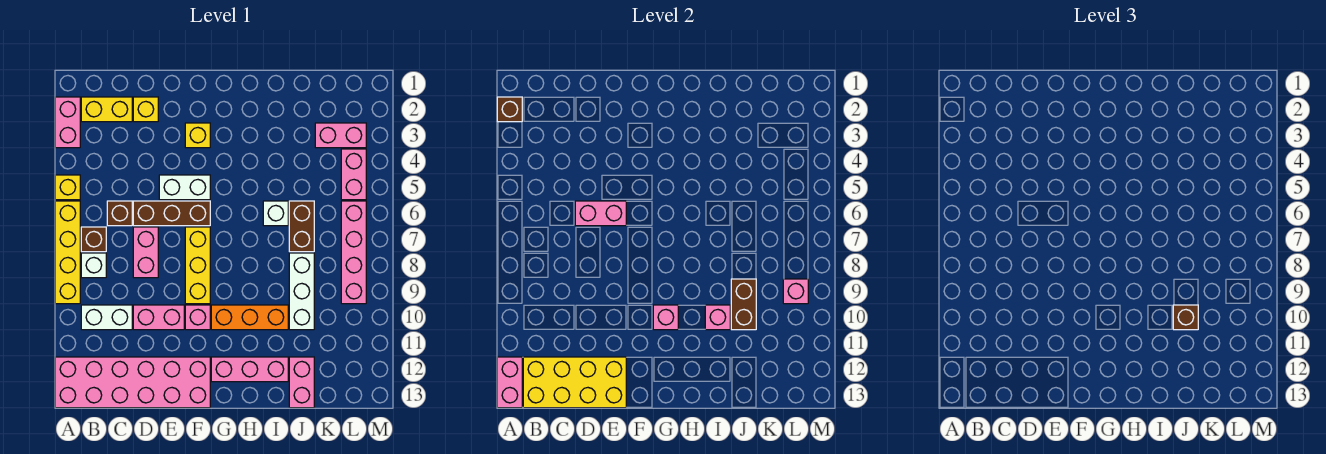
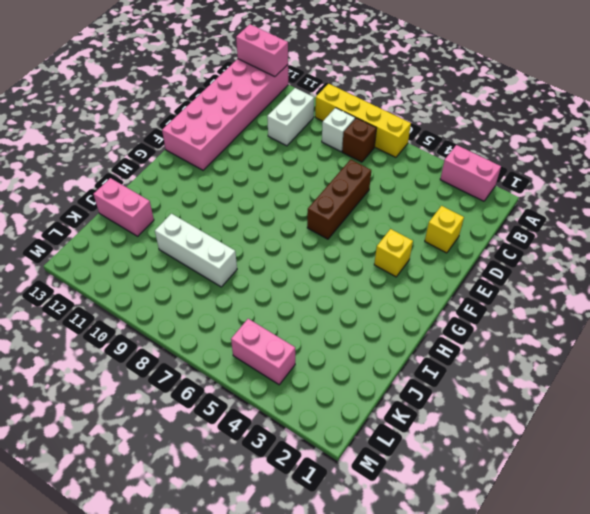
none -> yellow brick A5 level 1
none -> yellow brick B2:C2 level 1
none -> brown brick C6 level 1
none -> pink brick D7:D8 level 1

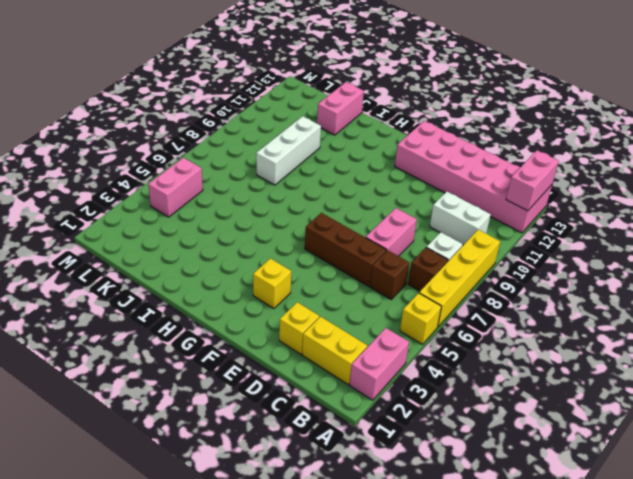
none -> pink brick D10:E10 level 1
none -> white brick E5:F5 level 1
none -> yellow brick F7:F9 level 1
none -> pink brick F10 level 1

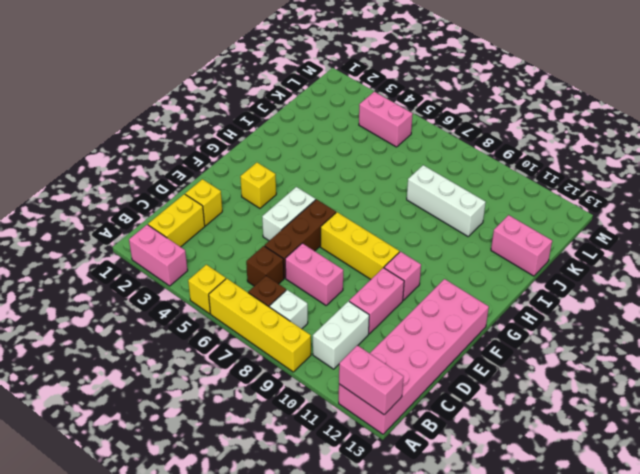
none -> orange brick G10:I10 level 1
none -> pink brick G12:I12 level 1
none -> white brick I6 level 1
none -> brown brick J6:J7 level 1

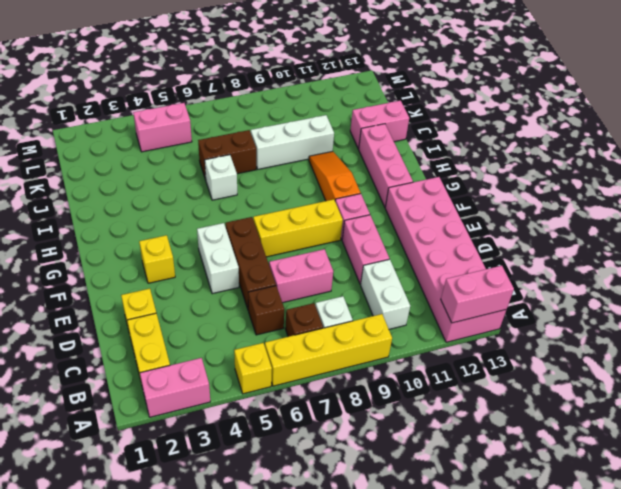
orange slope G10:I10 level 1 top G -> orange brick G10:I10 level 1
none -> pink brick K3:L3 level 1
none -> pink brick L6:L9 level 1
none -> brown brick A2 level 2
none -> yellow brick B12:E13 level 2

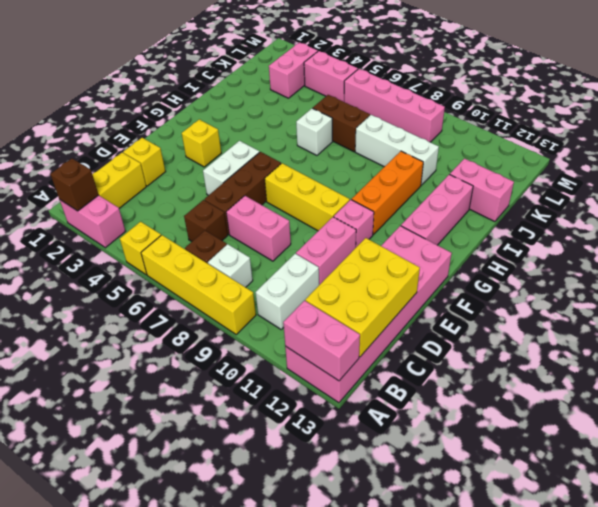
yellow brick B12:D13 level 2 -> yellow brick B12:E13 level 2
none -> pink brick D6:E6 level 2
none -> pink brick G10 level 2
none -> pink brick I10 level 2
none -> brown brick J9:J10 level 2

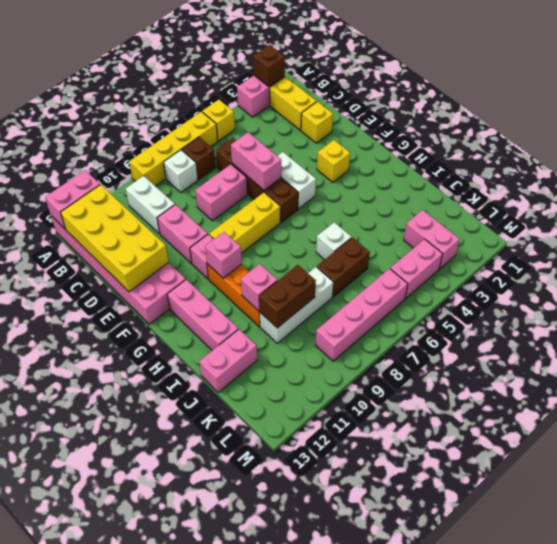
none -> pink brick L9 level 2
none -> brown brick J10 level 3

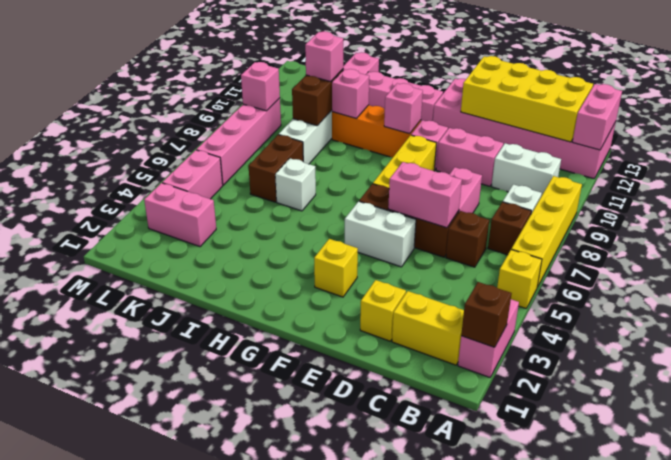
pink brick J10 level 3 -> brown brick J10 level 3

